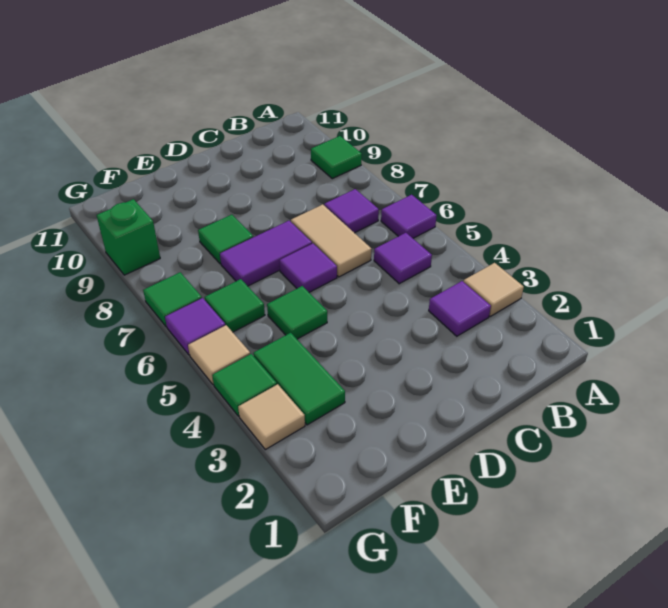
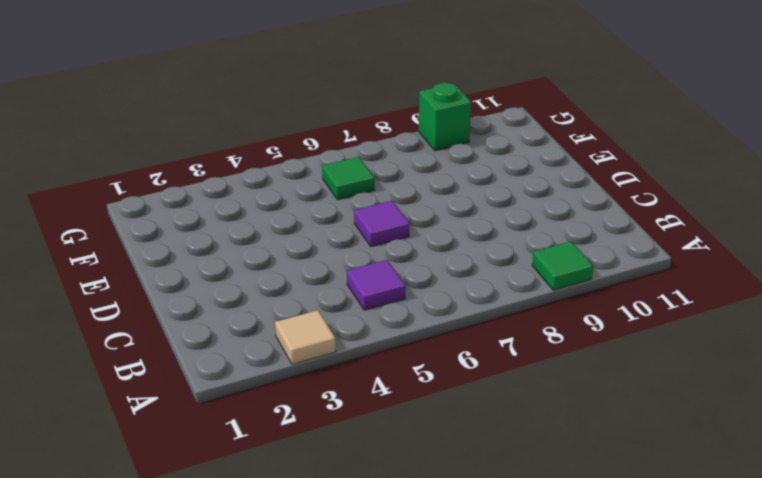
none -> purple tile A6 level 1
none -> purple tile B3 level 1
none -> purple tile B7 level 1

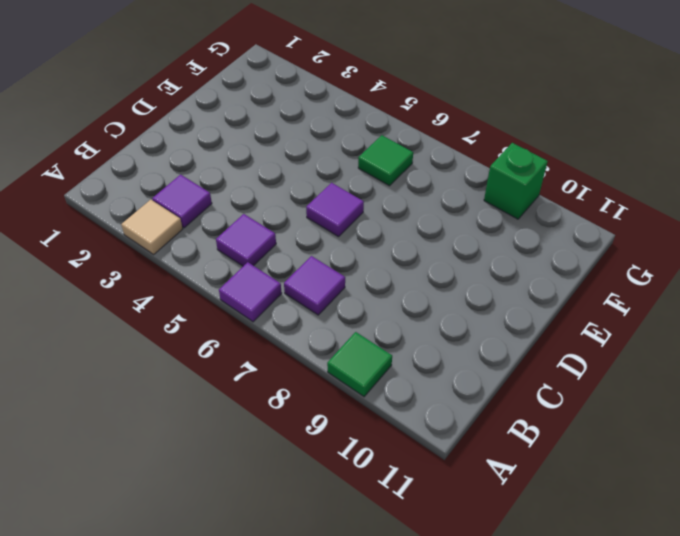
none -> tan tile C6:C7 level 1
none -> purple tile D7:E7 level 1
none -> green tile E5 level 1

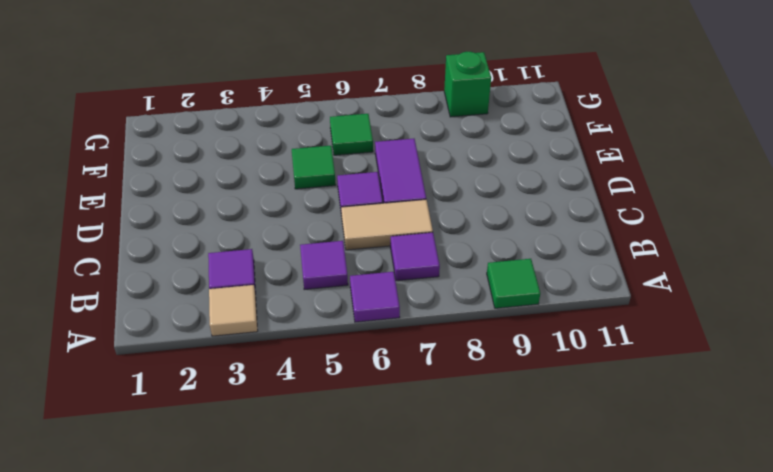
none -> green tile E8 level 1
none -> green tile F3:F4 level 1
none -> tan tile G3 level 1

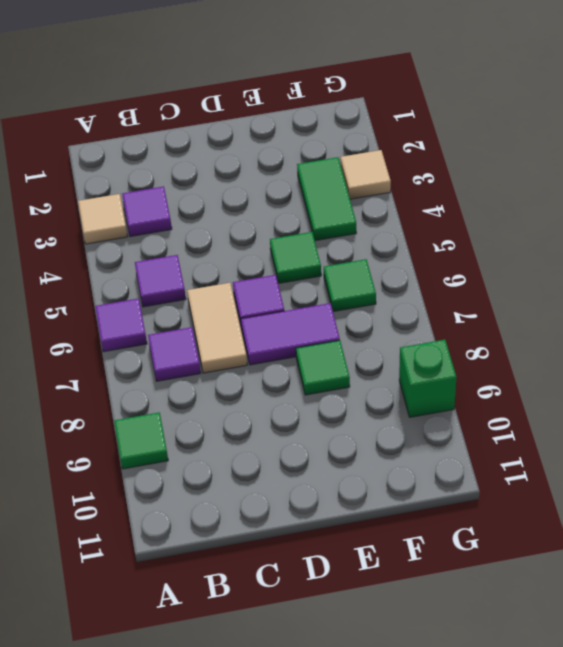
none -> green tile G4 level 1
none -> tan tile G5 level 1
none -> purple tile G6 level 1

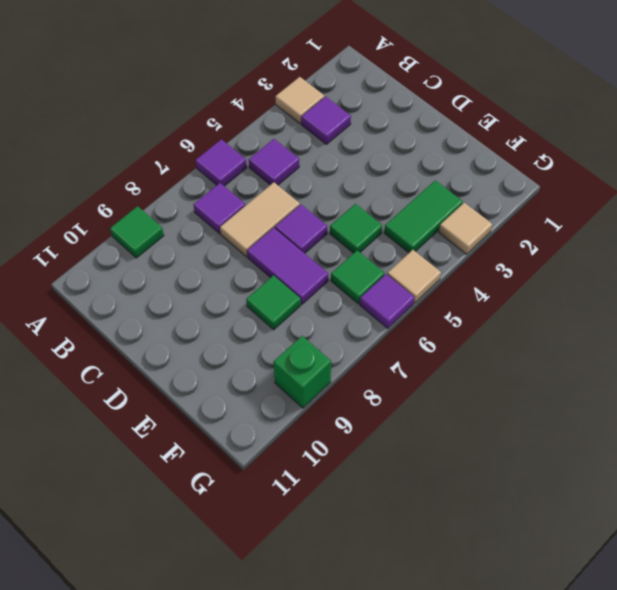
none -> green tile G4 level 1
none -> green tile G7 level 1

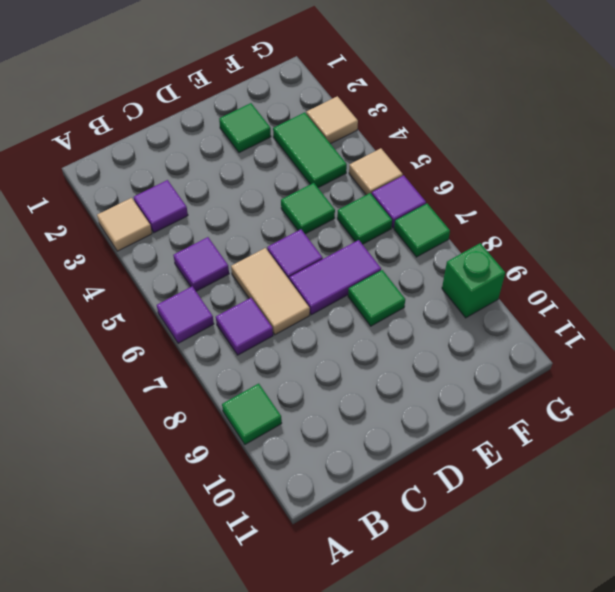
green tile E2 level 1 -> green tile G4 level 1

